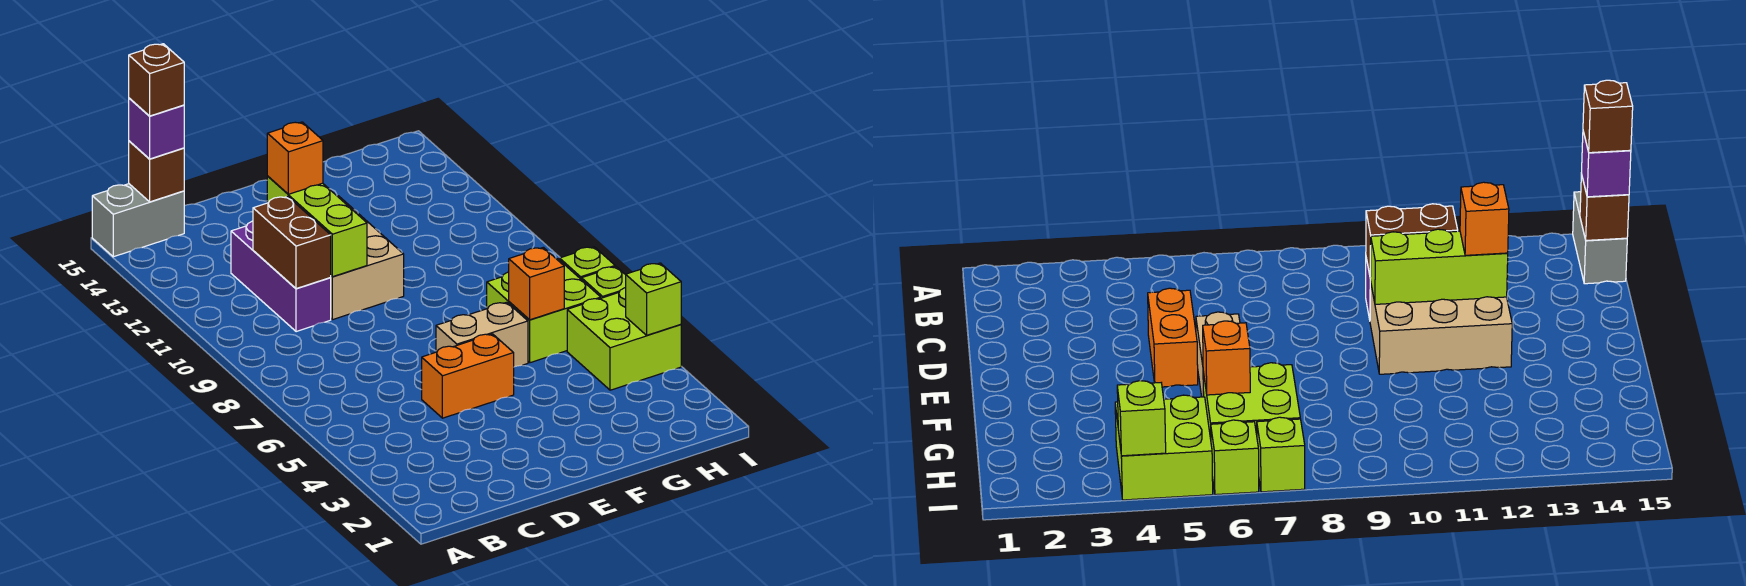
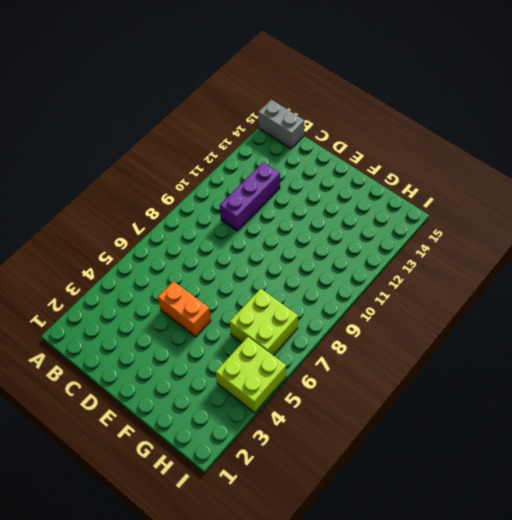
none -> tan brick D10:E12 level 1
none -> tan brick E6:F6 level 1
none -> lime brick I6 level 1

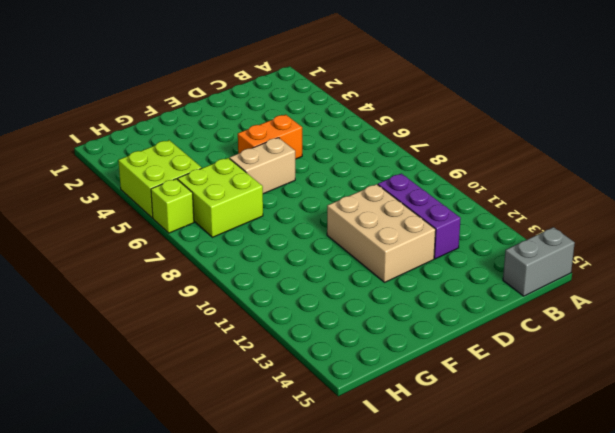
none -> lime brick I7 level 1
none -> brown brick B15 level 2
none -> brown brick C10:C11 level 2

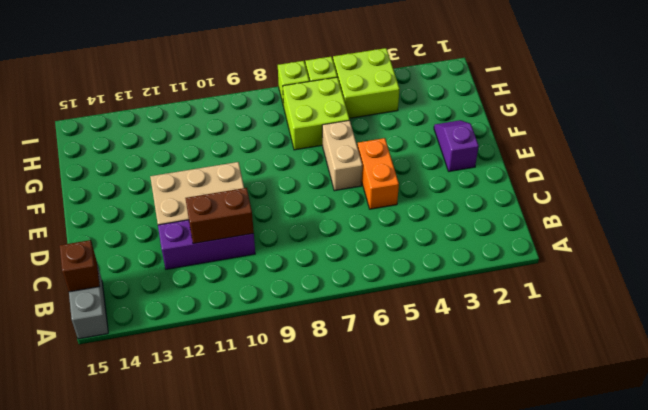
purple slope E2:F2 level 1 top E -> none
none -> lime brick D10:D12 level 2
none -> orange brick G6 level 2
none -> lime brick I4 level 2

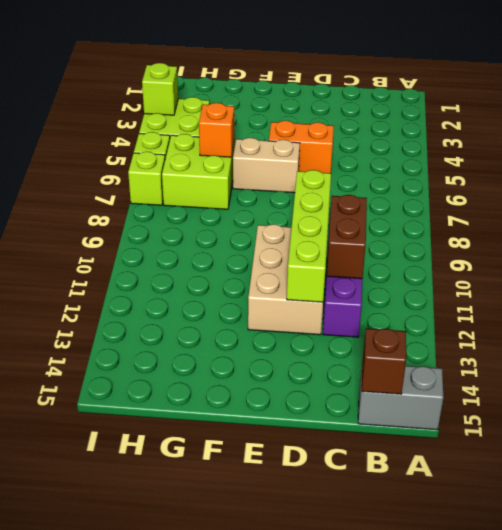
lime brick D9:D12 level 2 -> lime brick D10:D12 level 2
none -> purple brick B15 level 3
none -> orange brick D12 level 3
none -> brown brick B15 level 4

